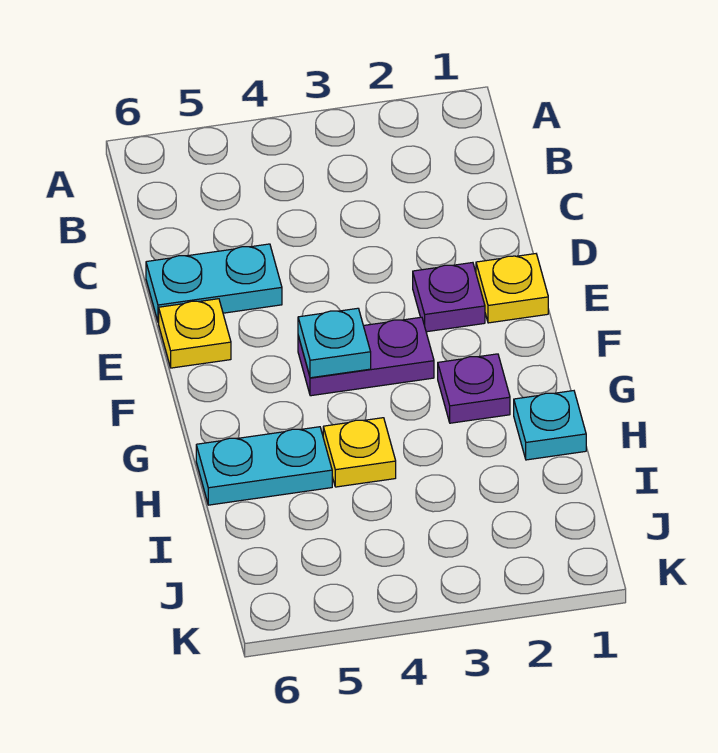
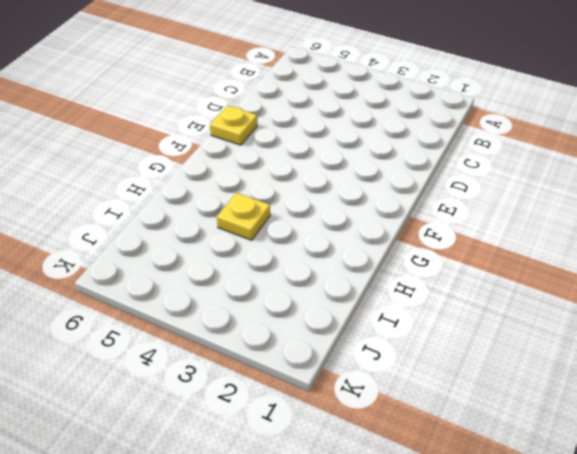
none -> cyan plate D5:D6 level 1
none -> yellow plate E1 level 1

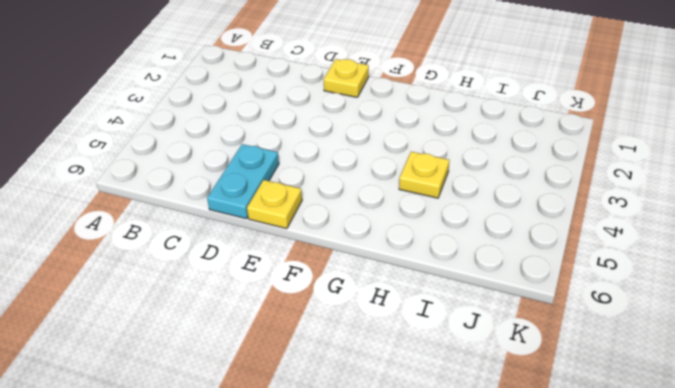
none -> purple plate E2 level 1
none -> purple plate F3:F4 level 1

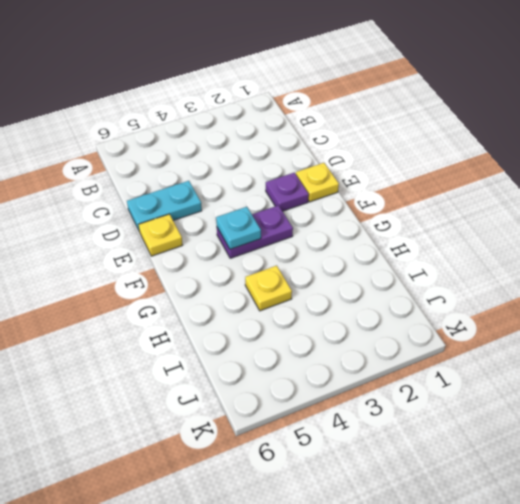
none -> purple plate G2 level 1
none -> cyan plate H1 level 1

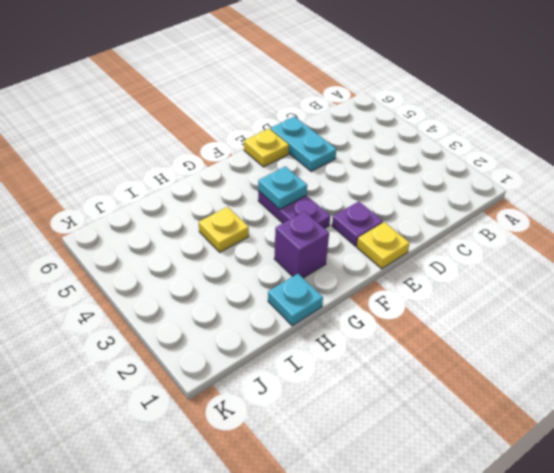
purple brick G2 level 1 -> purple plate G2 level 1
none -> cyan plate H5:H6 level 1

